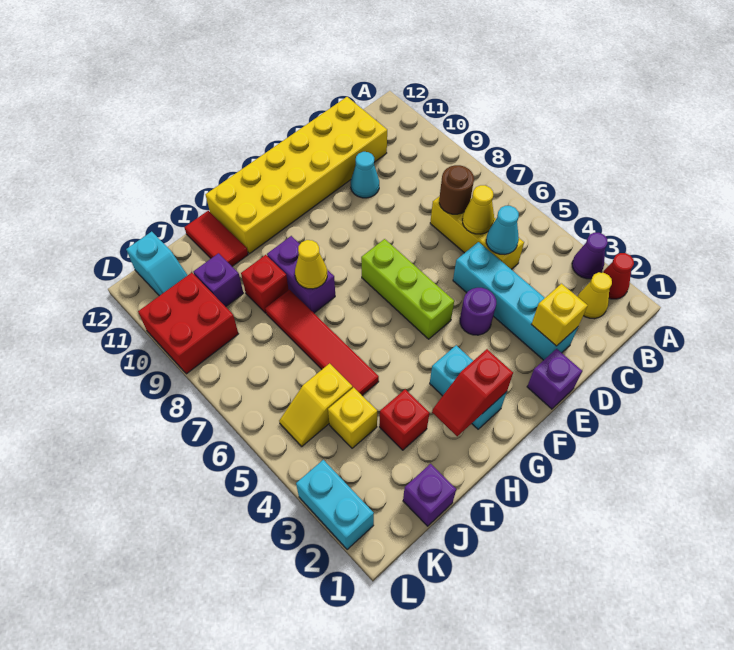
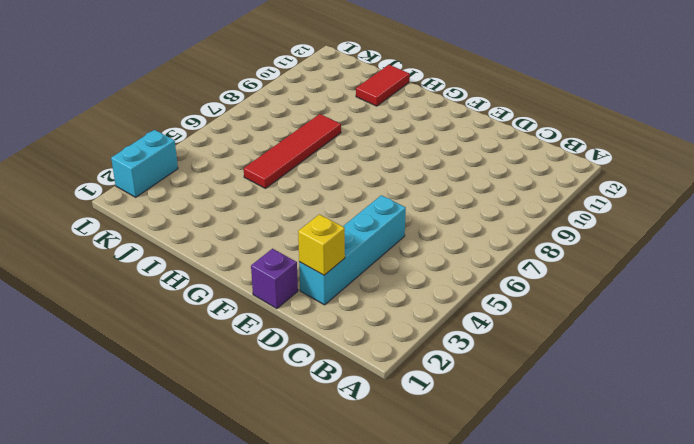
none -> red cone A2 level 1
none -> purple cone A3 level 1
none -> yellow cone B2 level 1

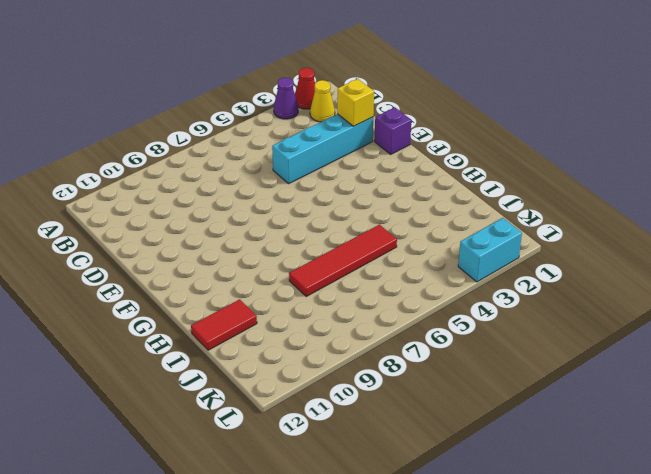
none -> yellow brick C5:C7 level 1
none -> yellow brick C11:H12 level 1
none -> cyan cone D10 level 1

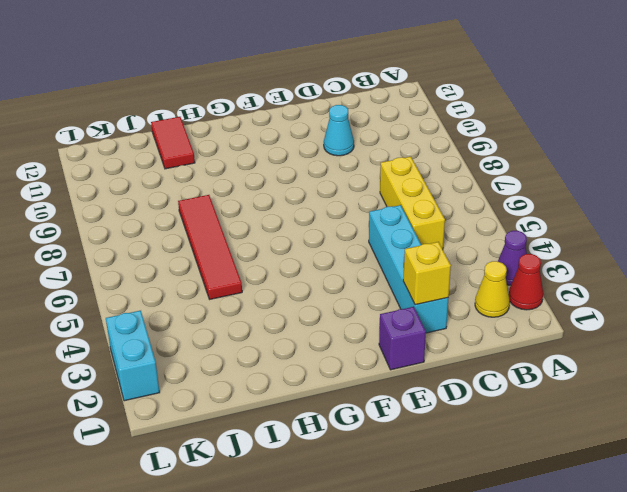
none -> yellow brick C11:H12 level 1
none -> purple round brick E4 level 1
none -> lime brick F5:F7 level 1

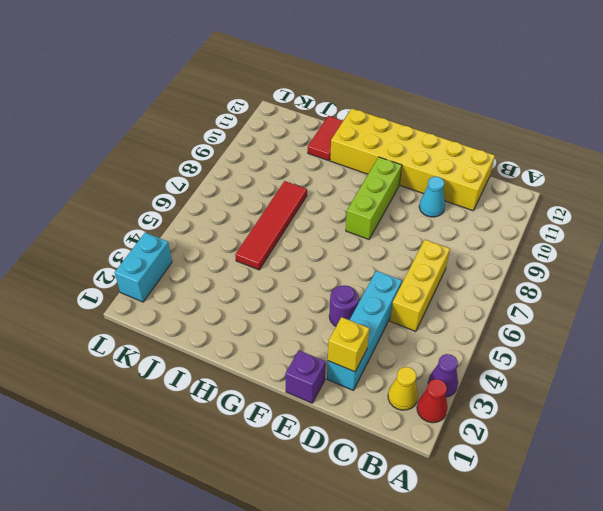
lime brick F8:F10 level 1 -> lime brick F5:F7 level 1
none -> cyan brick G2:G3 level 1
none -> purple brick H8:H9 level 1
none -> red brick I3 level 1

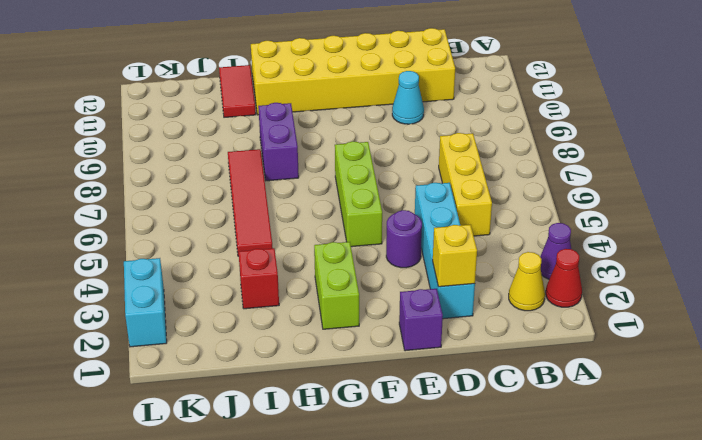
lime brick G2:G3 level 1 -> cyan brick G2:G3 level 1
none -> red brick I9 level 1
none -> purple brick J1 level 1
none -> yellow brick J4 level 1

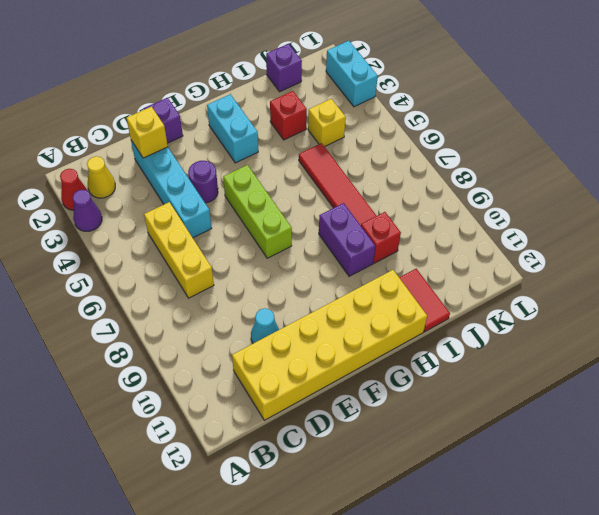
none -> yellow slope J5:K5 level 1 top J
none -> purple brick J10 level 1
none -> red brick K9:L10 level 1

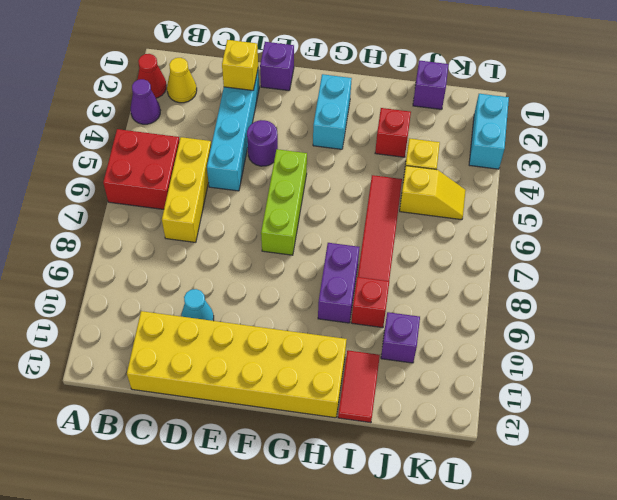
red brick A5:B6 level 1 -> red brick K9:L10 level 1
none -> cyan slope K11:K12 level 1 top 12
none -> cyan cone C5 level 2
none -> yellow cone C6 level 2

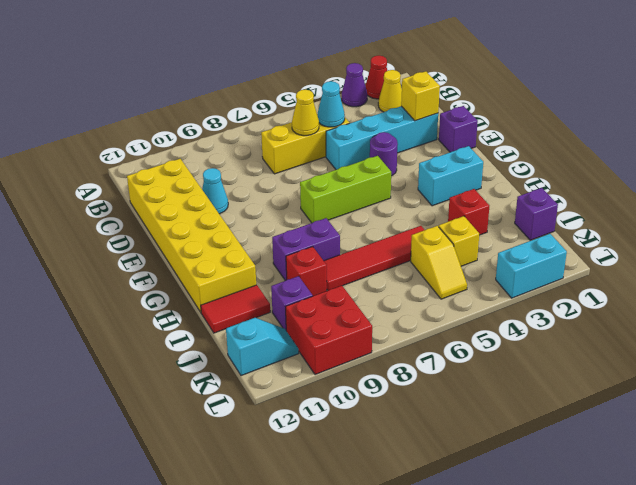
none -> brown round brick C7 level 2
none -> red slope G2:H2 level 2 top G
none -> yellow cone H8 level 2

